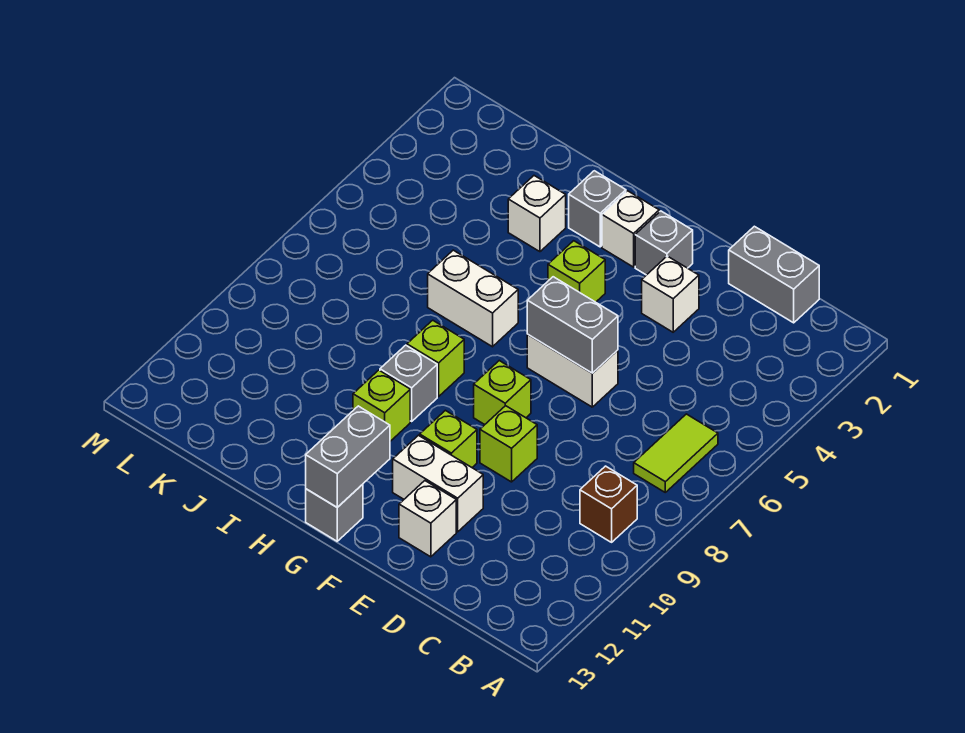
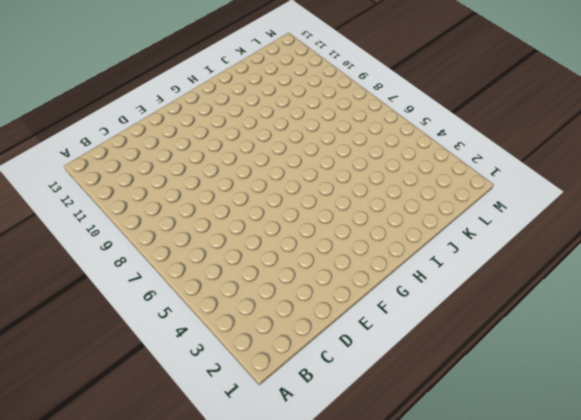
none -> lime tile B6:B7 level 1
none -> brown brick B9 level 1
none -> grey brick C1:D1 level 1

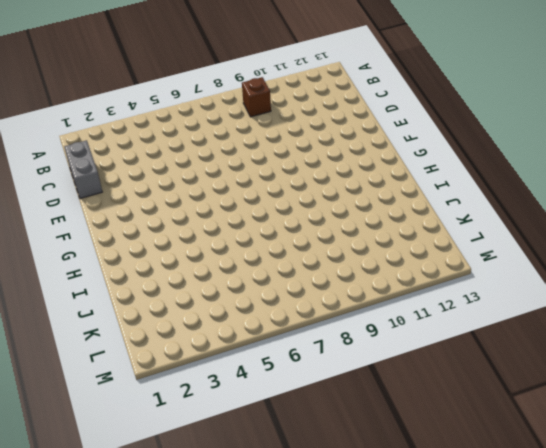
none -> lime tile B6:B7 level 1
none -> white brick E3 level 1
none -> white brick E6:F6 level 1

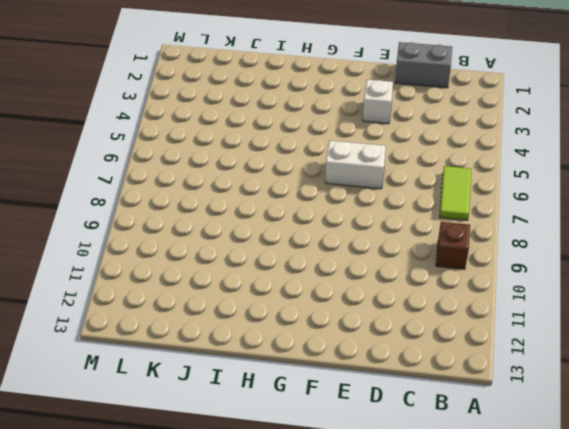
none -> lime brick E9 level 1
none -> white brick E11:F11 level 1
none -> white brick E12 level 1

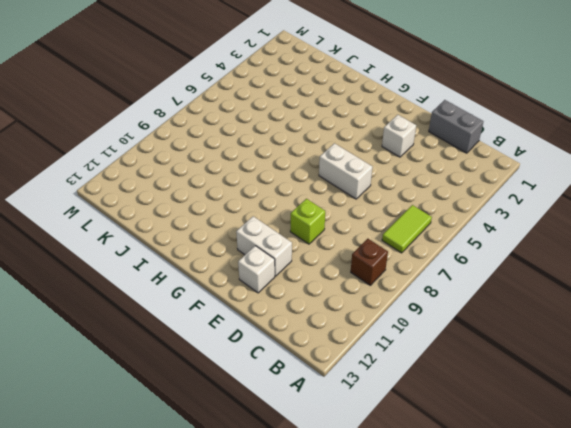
none -> grey brick F2 level 1
none -> lime brick F8 level 1
none -> lime brick F10 level 1

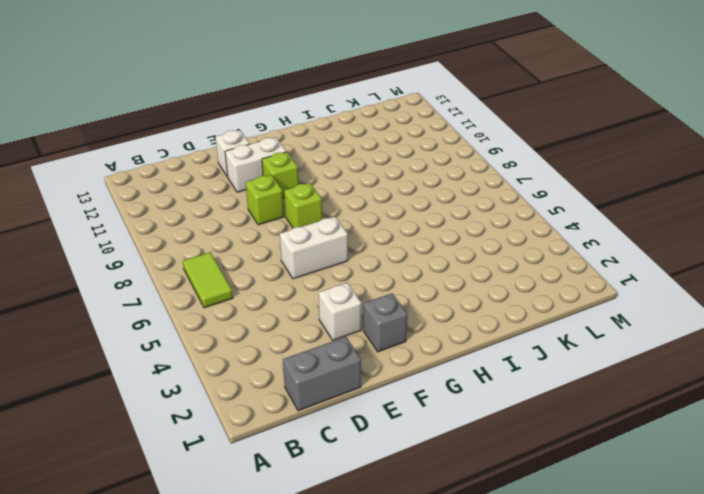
none -> brown brick B9 level 1
none -> white brick G2 level 1
none -> lime brick G4 level 1

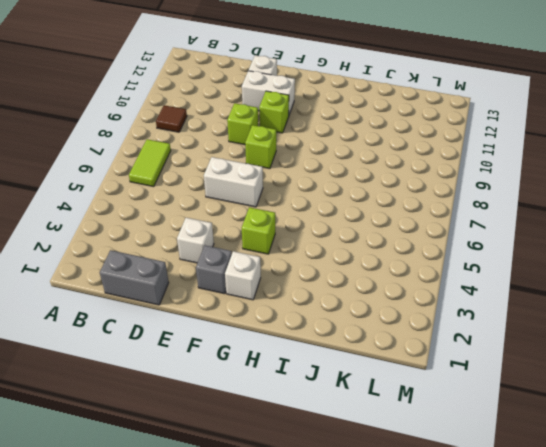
brown tile B9 level 1 -> brown brick B9 level 1
none -> grey brick G13 level 1
none -> grey brick H2 level 1
none -> white brick H6:I6 level 1

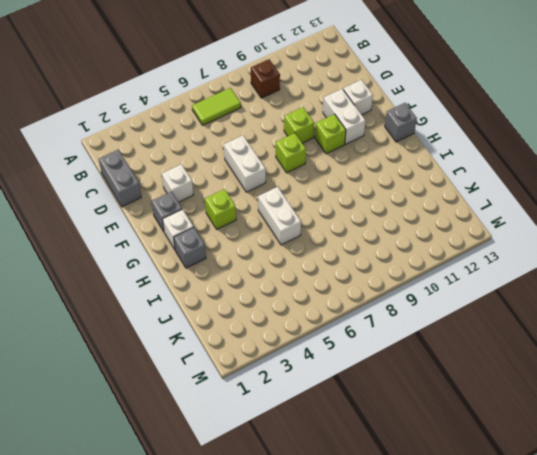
none -> lime brick H8 level 1
none -> grey brick H9 level 1
none -> lime brick H10 level 1

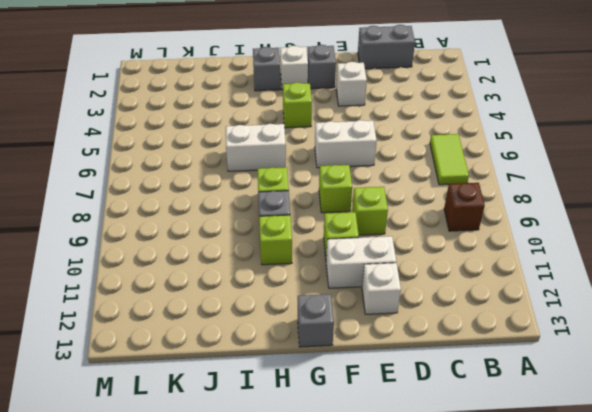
none -> white brick I3 level 1
none -> grey brick E6:F6 level 2
none -> grey brick G12:G13 level 2

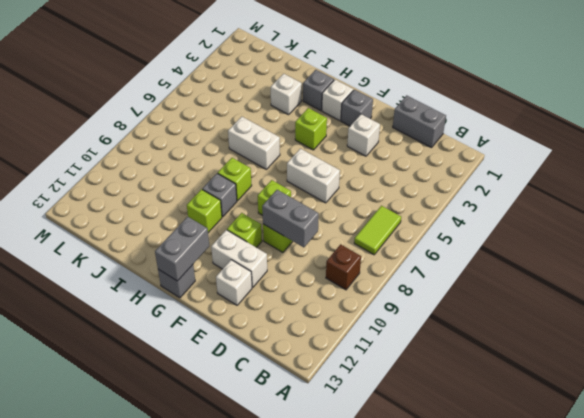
grey brick D9:E9 level 2 -> grey brick E6:F6 level 2

